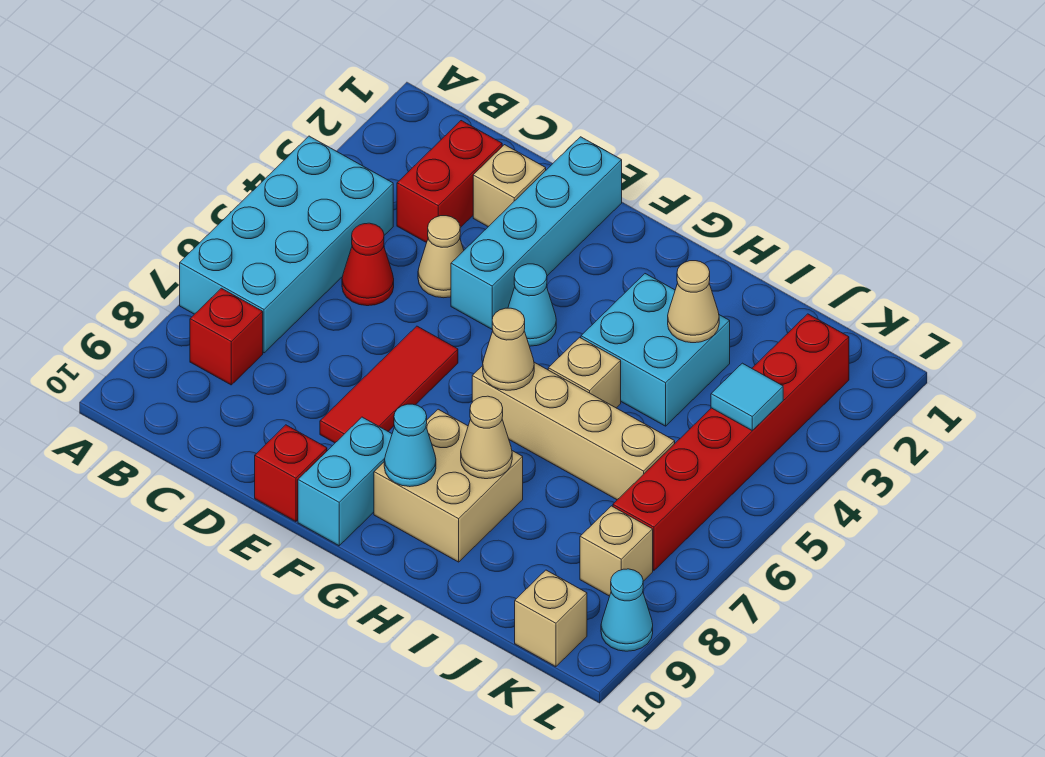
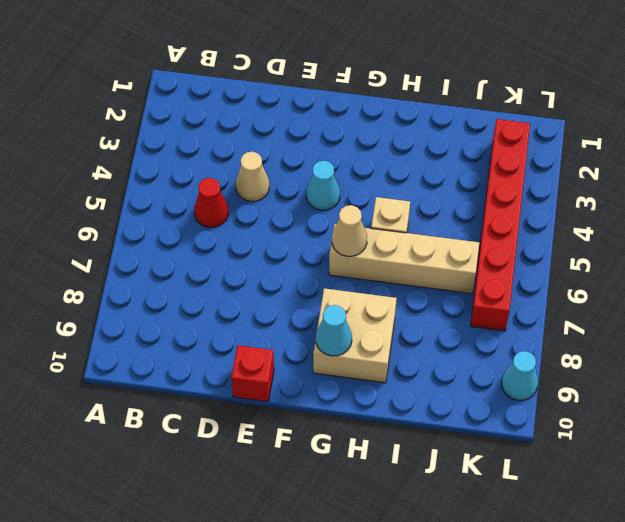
none -> cyan brick A4:B7 level 1
none -> red brick B8 level 1
none -> red brick C2:C3 level 1

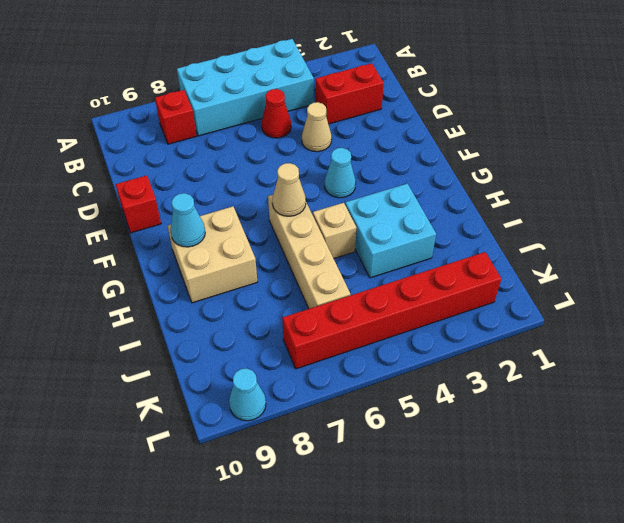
none -> tan brick D2 level 1
none -> cyan brick E1:E4 level 1
none -> red tile E6:E8 level 1

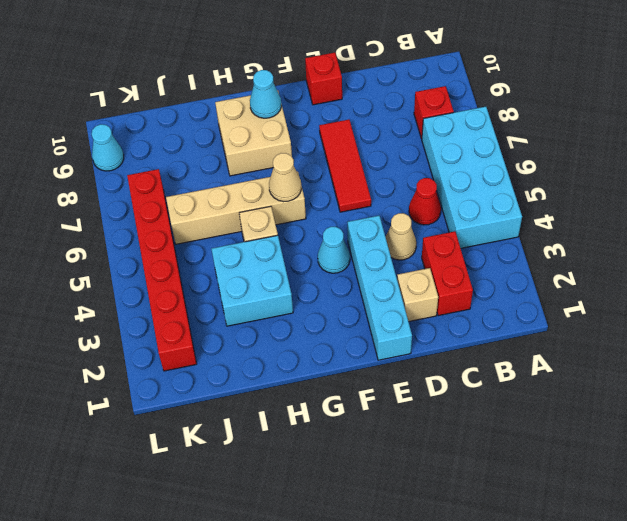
none -> cyan brick F9:F10 level 1
none -> tan brick K8 level 1
none -> tan brick K10 level 1

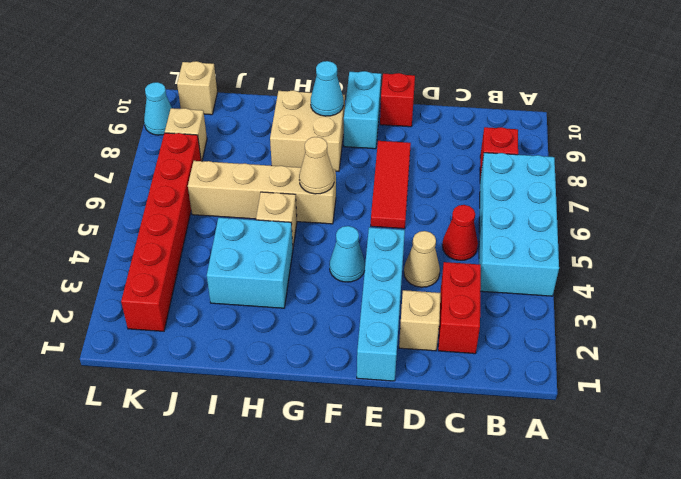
none -> tan cone H8 level 2
none -> tan cone I3 level 2
none -> cyan tile K4 level 2

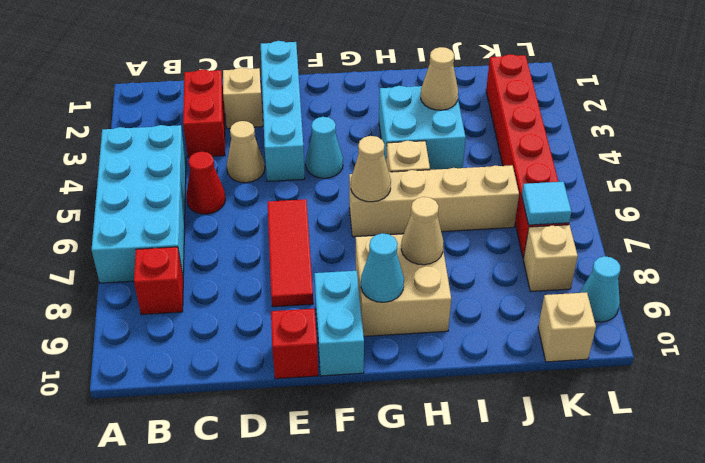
cyan tile K7 level 2 -> cyan tile K4 level 2

